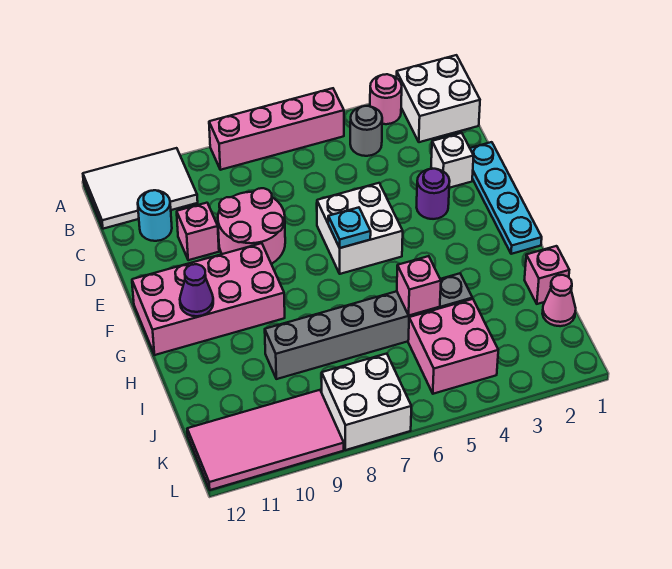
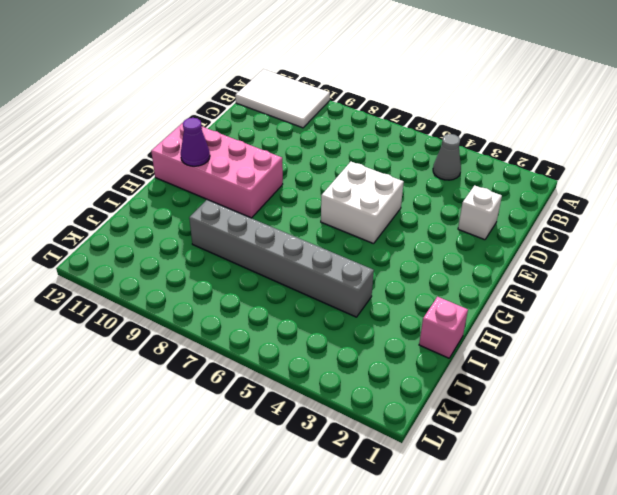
grey cone B4 level 1 -> grey round brick B4 level 1
none -> white brick A1:B2 level 1
none -> pink round brick A3 level 1
none -> pink brick A5:A8 level 1

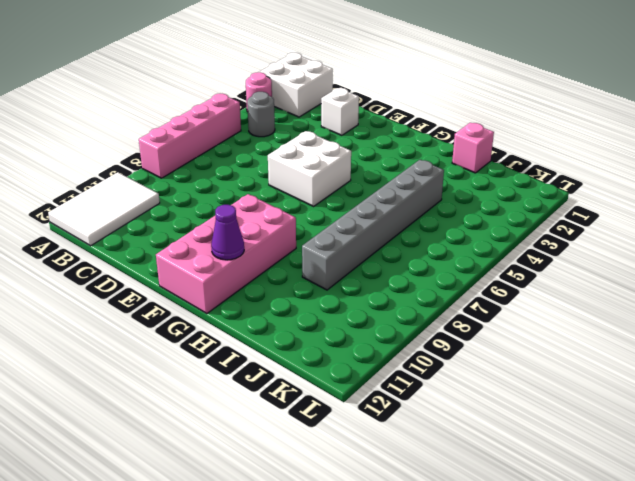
none -> cyan round brick C11 level 1
none -> cyan plate D1:G1 level 1
none -> pink round brick D8:E9 level 1

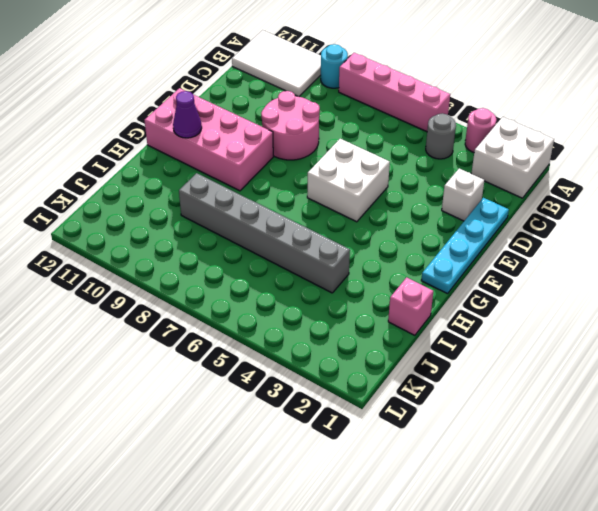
cyan round brick A9 level 1 -> cyan round brick C11 level 1
none -> pink brick D10 level 1
none -> purple round brick E3 level 1
none -> pink cone J1 level 1

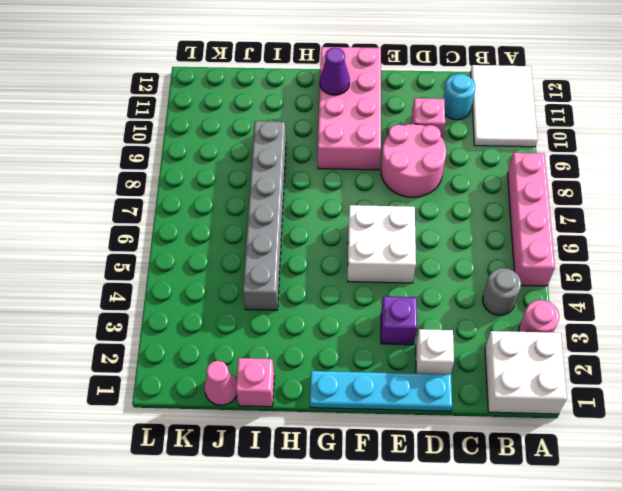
purple brick E3 level 1 -> purple round brick E3 level 1
none -> pink brick J4:K5 level 1
none -> white brick K7:L8 level 1
none -> pink tile K9:L12 level 1

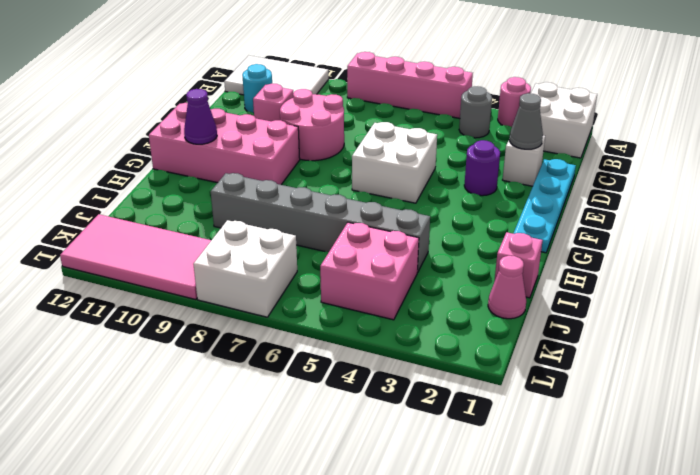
grey cone D2 level 2 -> none
none -> cyan plate F6 level 2
none -> pink brick I5 level 2

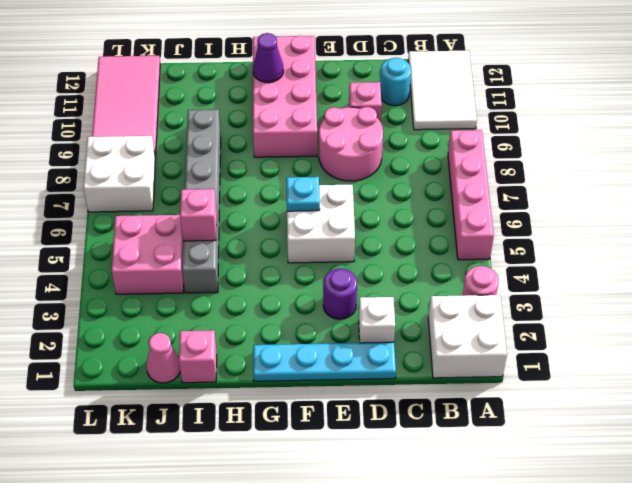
none -> grey round brick B4 level 1

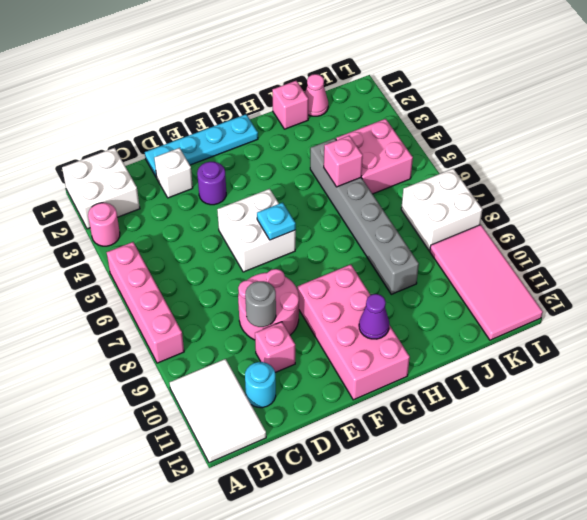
grey round brick D9 level 2 -> grey round brick B4 level 1

